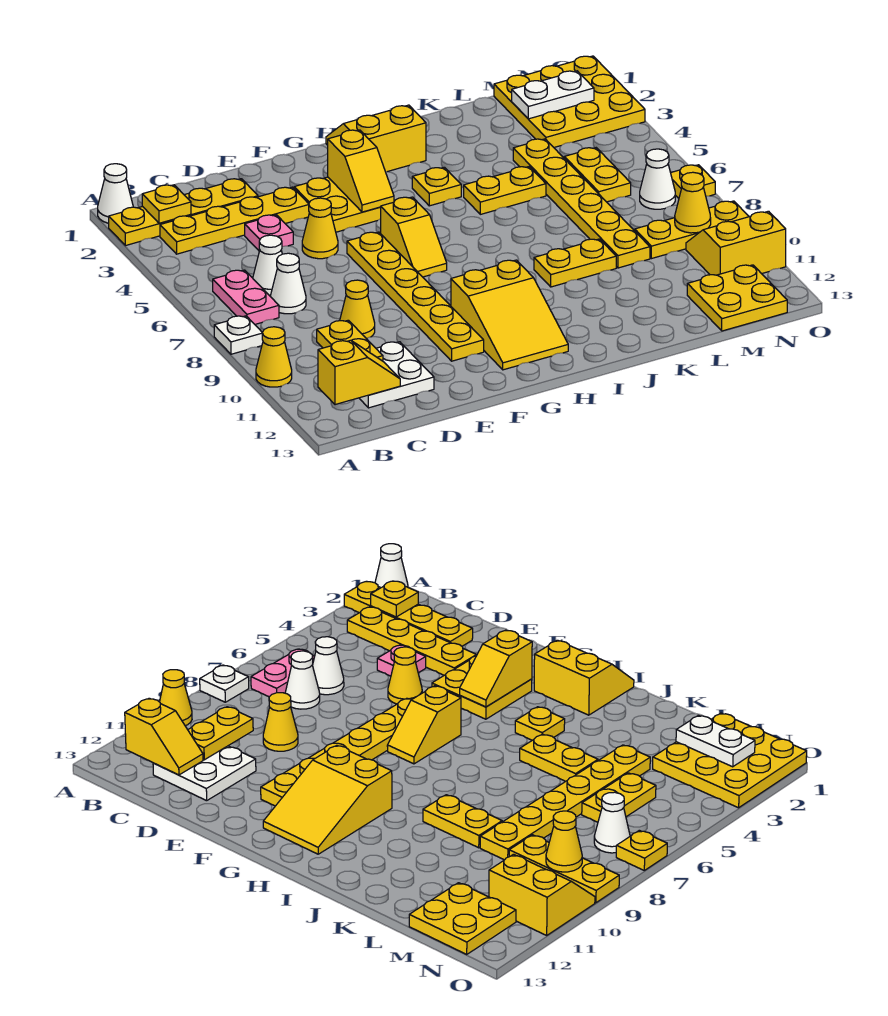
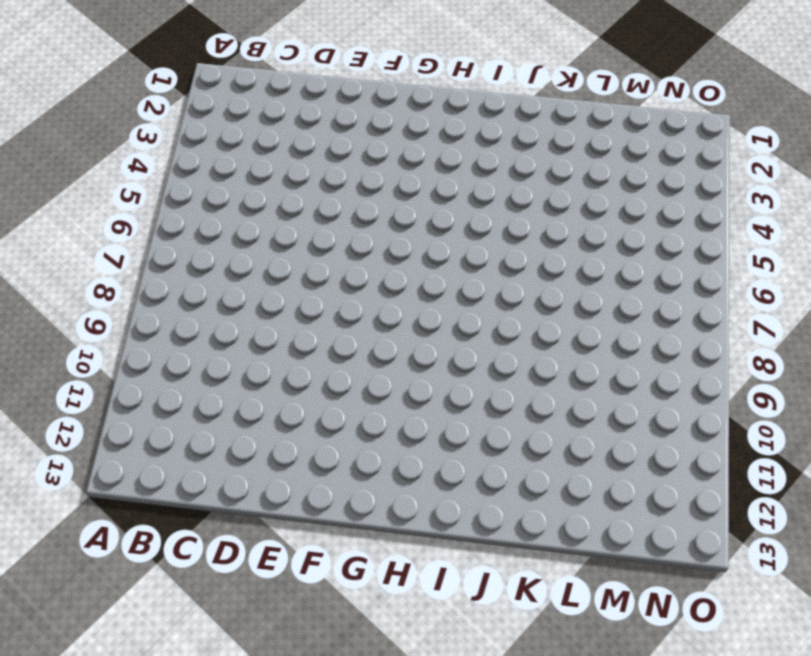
none -> white cone A1 level 1
none -> yellow plate A2:D2 level 1
none -> white plate A8 level 1
none -> yellow cone A10 level 1

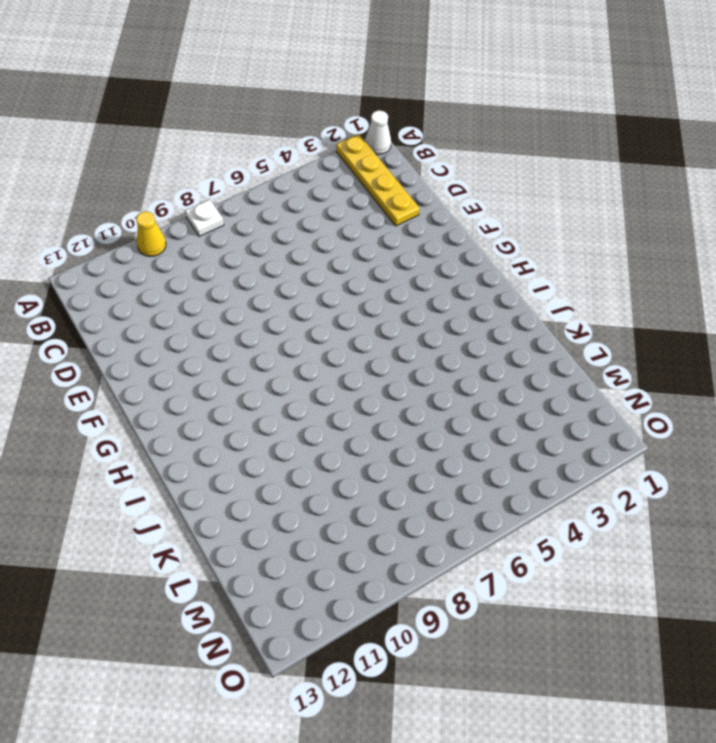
none -> yellow plate B3:E3 level 1
none -> pink plate B6:B7 level 1
none -> white cone C6 level 1
none -> white cone C7 level 1

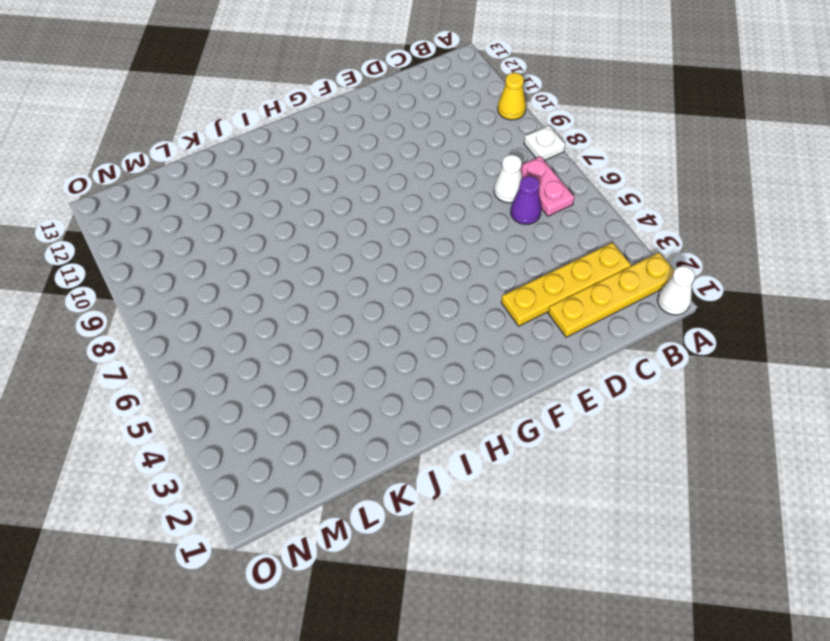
purple cone C6 level 1 -> white cone C6 level 1
none -> white plate C11:D12 level 1
none -> pink plate D4 level 1
none -> yellow cone D9 level 1
none -> yellow cone E5 level 1

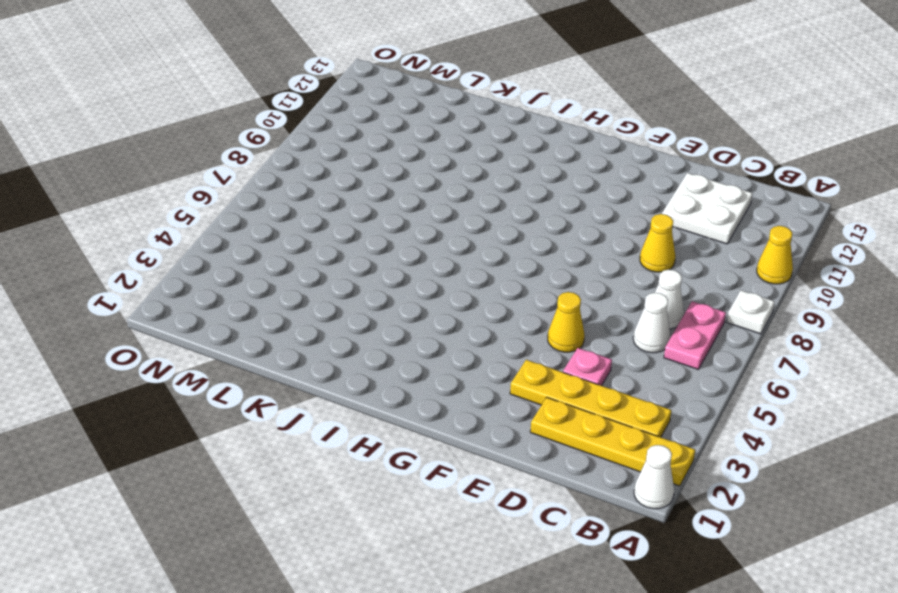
none -> yellow plate F3:G4 level 1
none -> yellow plate F6:F11 level 1
none -> yellow slope G6:G7 level 1 top 6
none -> yellow slope G10:H12 level 1 top 10

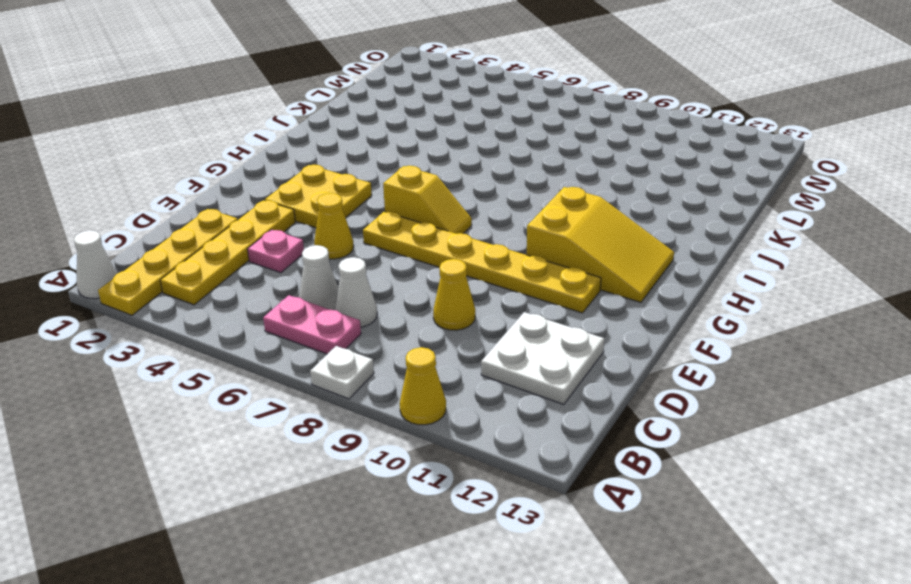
none -> yellow slope H1:I2 level 1 top 2
none -> yellow plate I4 level 1
none -> yellow plate J5:K5 level 1
none -> yellow plate J9:K9 level 1

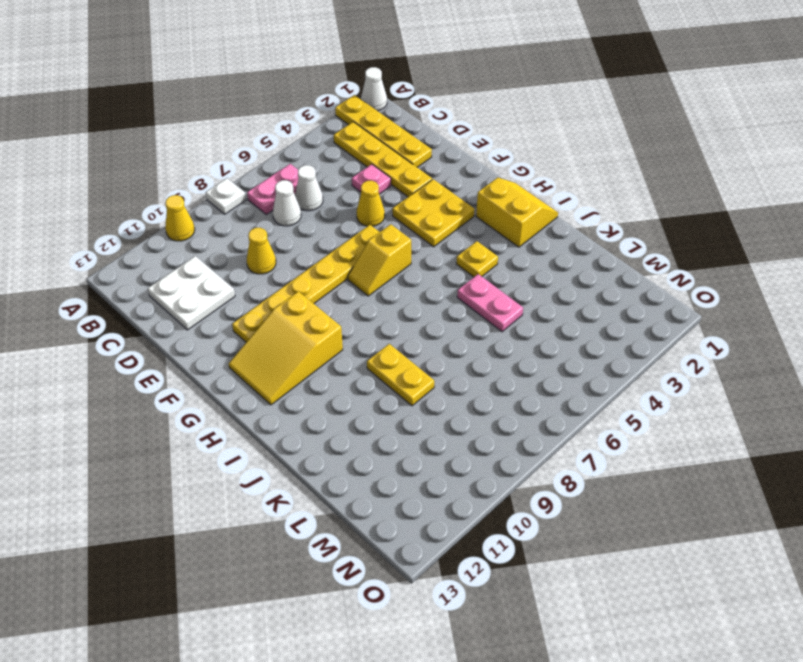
pink plate J5:K5 level 1 -> yellow plate J5:K5 level 1
none -> yellow plate L4:L9 level 1
none -> yellow plate M1:O3 level 1
none -> yellow plate M5:M6 level 1
none -> yellow plate M9:O9 level 1

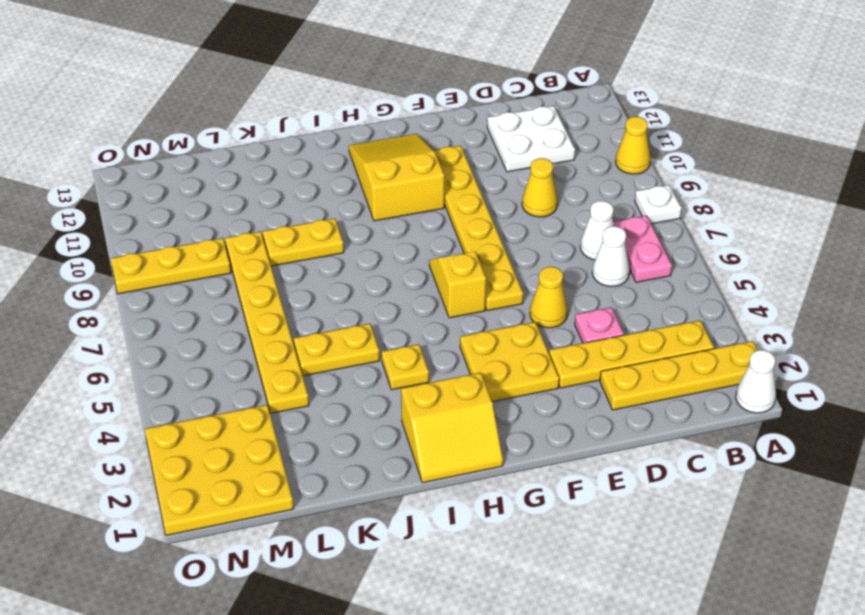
none -> yellow plate M5:M6 level 1
none -> yellow plate M12:N13 level 1
none -> white cone N7 level 1
none -> yellow slope N10:O11 level 1 top 11

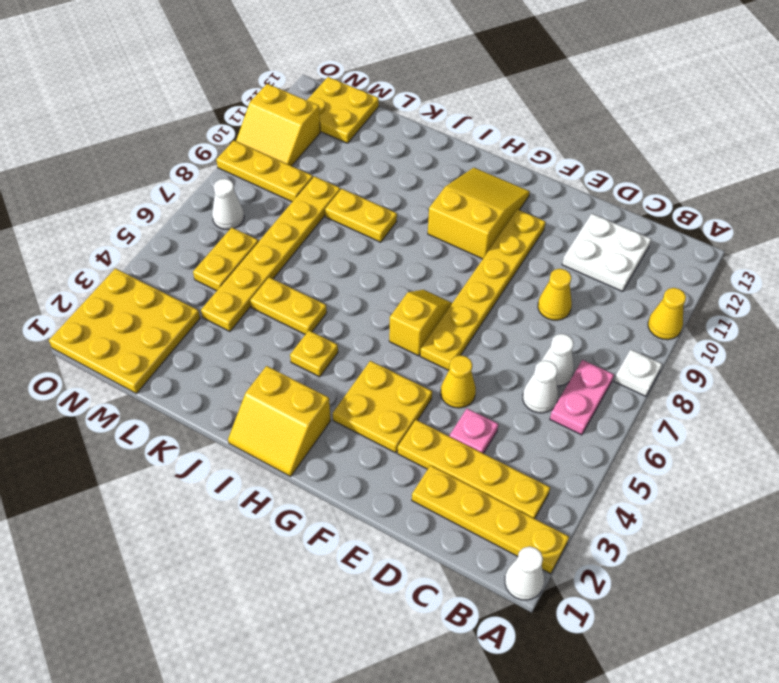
none -> yellow plate O7 level 1
none -> yellow plate B2 level 2
none -> yellow slope B12:C12 level 2 top B
none -> yellow plate C10:C11 level 2

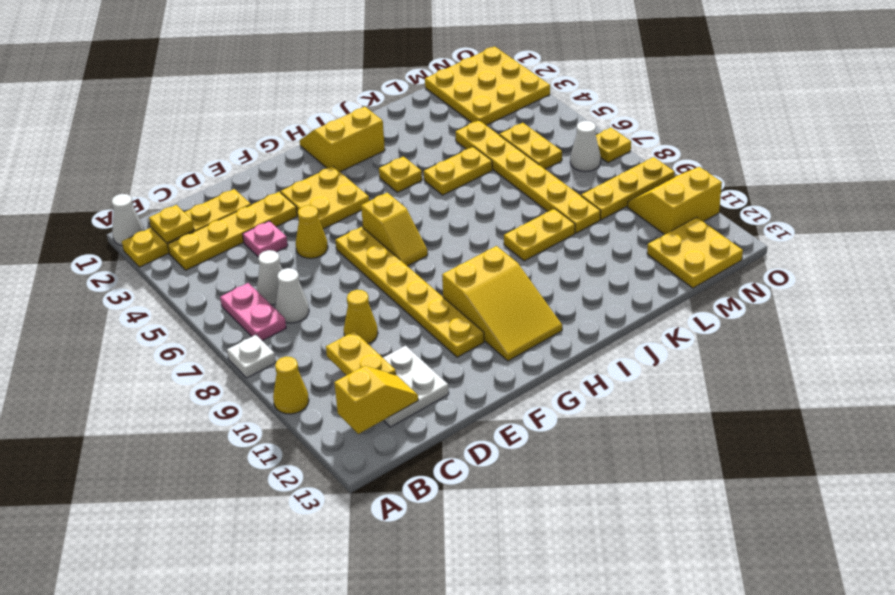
none -> yellow slope G3:G4 level 2 top 3
none -> white plate M2:N2 level 2
none -> yellow cone N9 level 2

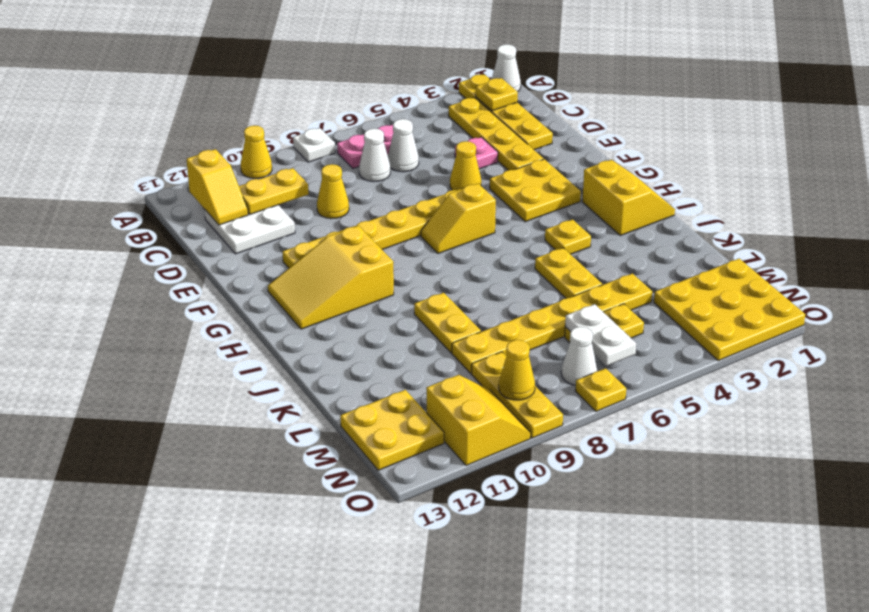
white plate M6:N6 level 2 -> white plate M2:N2 level 2
none -> yellow slope G3:G4 level 2 top 3

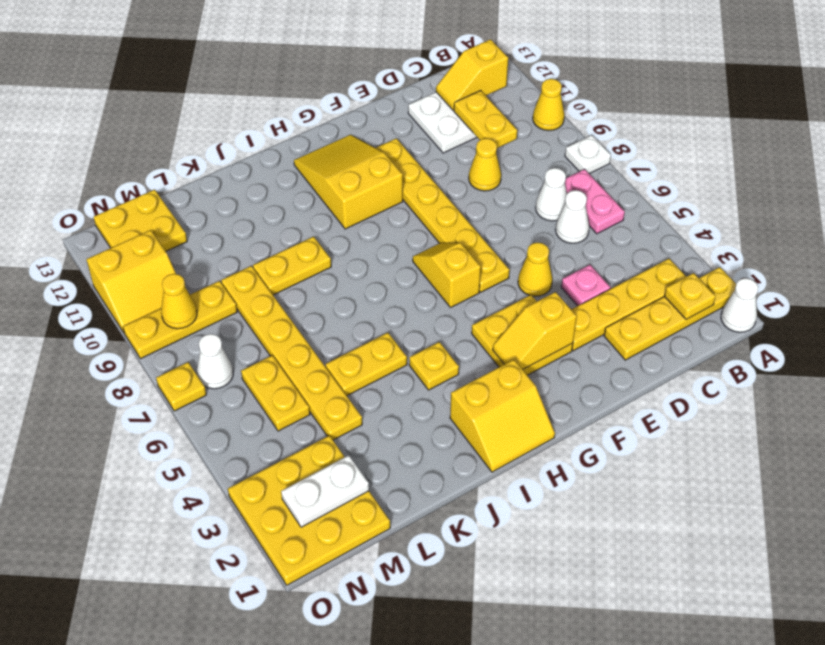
yellow slope F3:G3 level 2 top F -> yellow slope G3:G4 level 2 top 3

